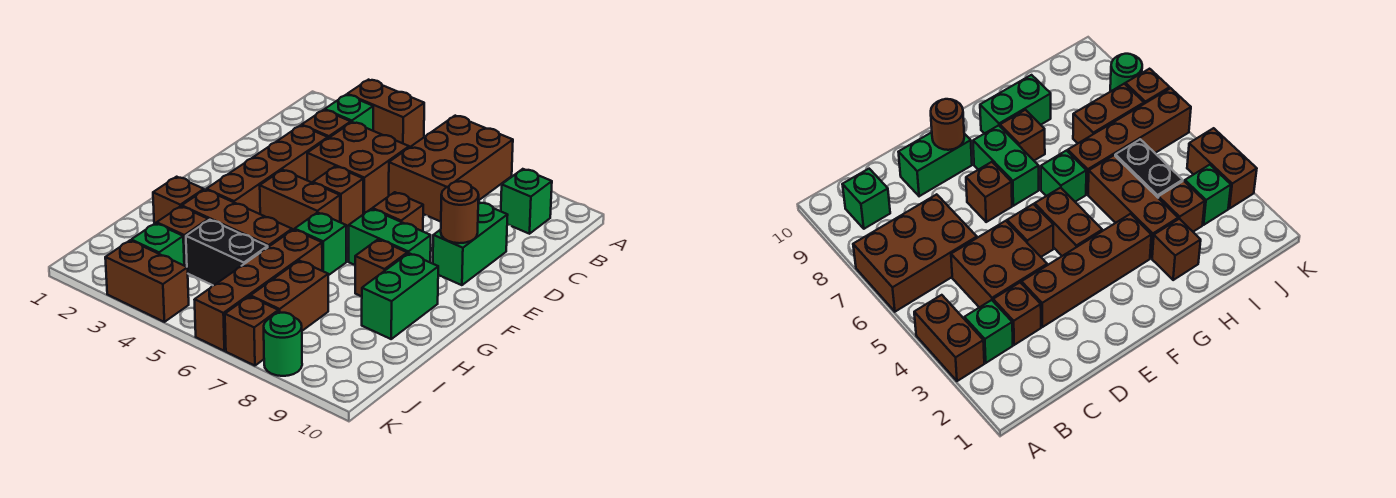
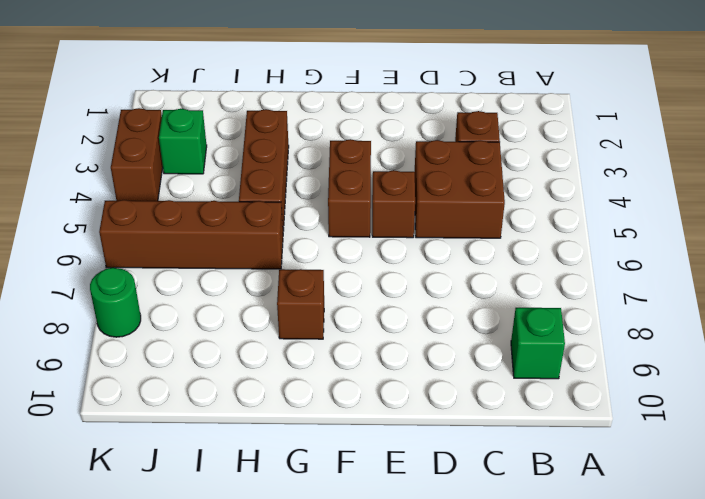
none -> brown brick A3:A4 level 1
none -> brown brick A6:C7 level 1
none -> green brick B3 level 1

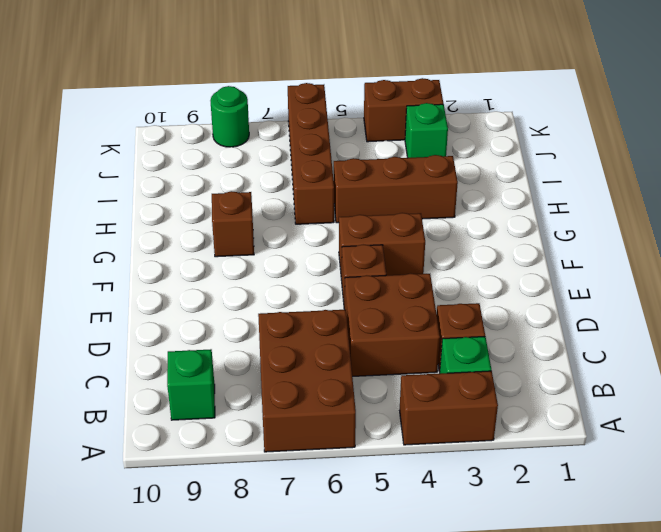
none -> brown brick D3:G3 level 1
none -> green brick D9:E9 level 1
none -> brown brick E7 level 1

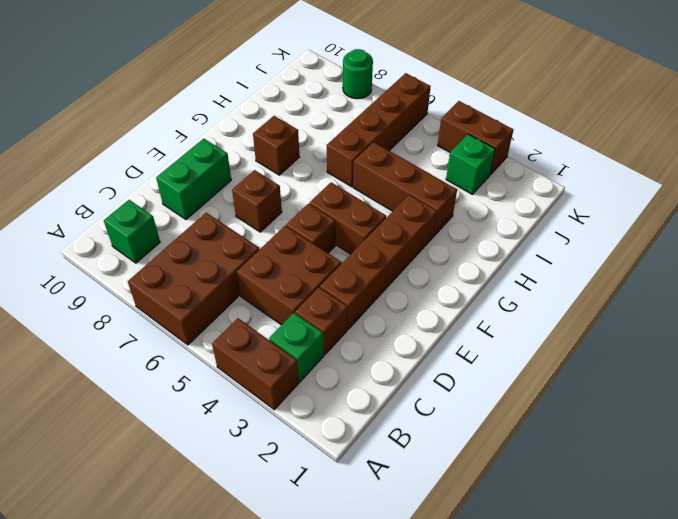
none -> green brick F7:F8 level 1
none -> green brick G6 level 1
none -> green brick G9:H9 level 1

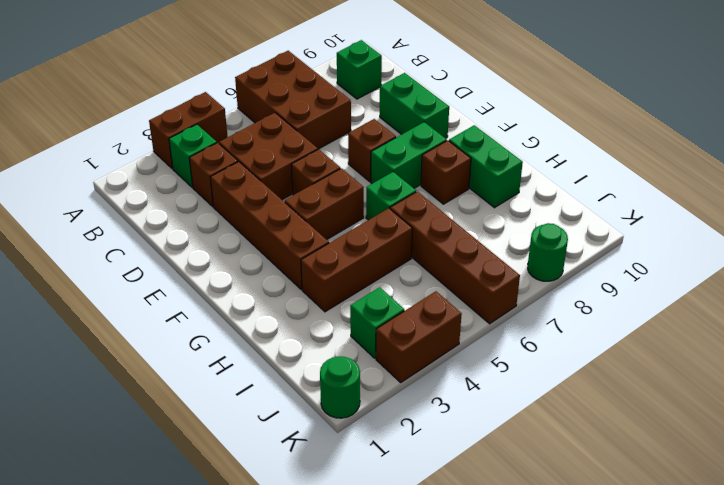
green round brick K1 level 1 -> none
none -> brown brick H2 level 1
none -> brown brick I3 level 1
none -> black brick I4:I5 level 1

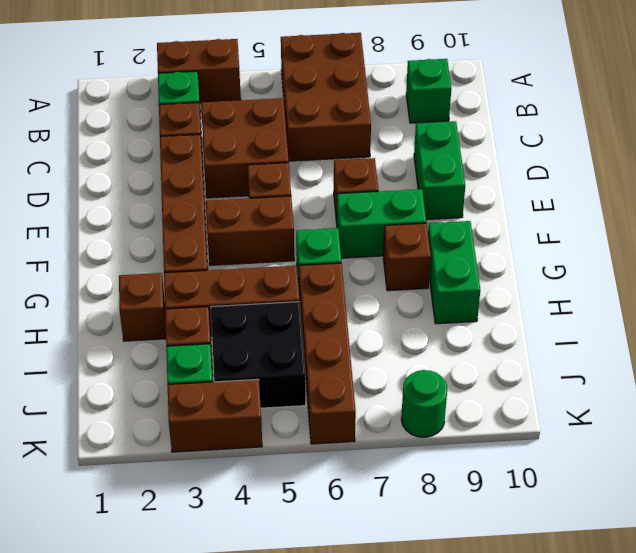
black brick I4:J5 level 1 -> black brick I4:I5 level 1
none -> brown brick I7:J7 level 1
none -> brown brick K7 level 1
none -> brown round brick E9 level 2

